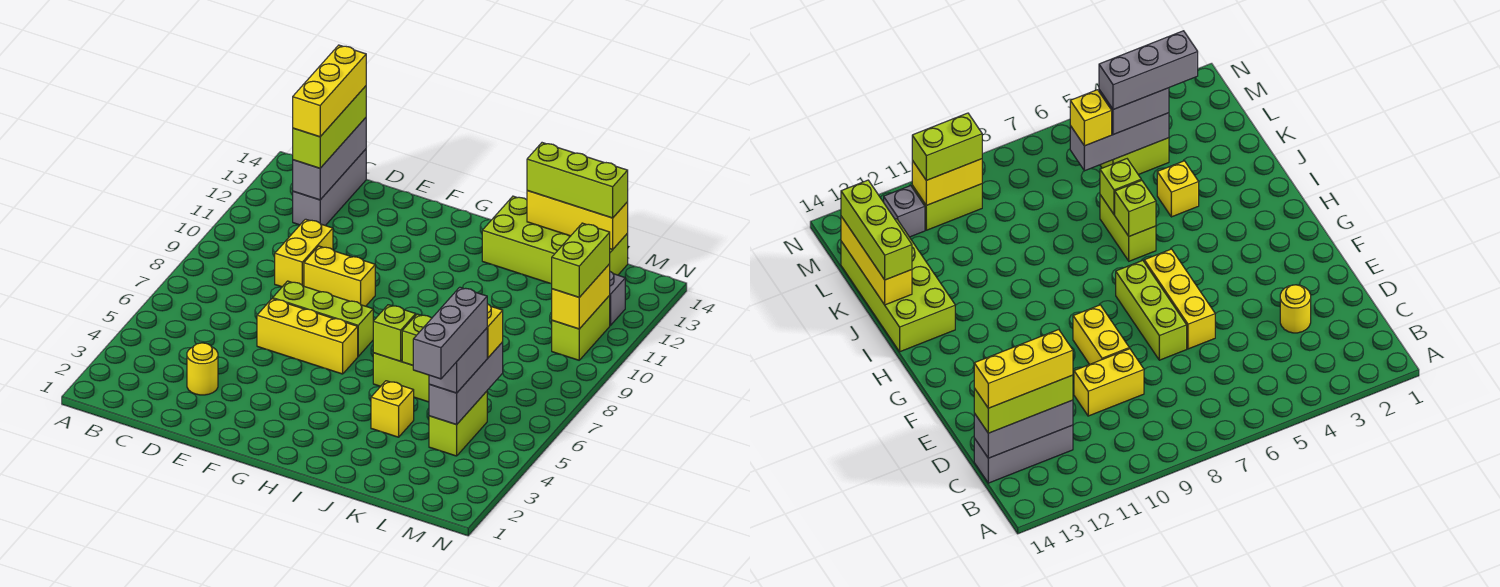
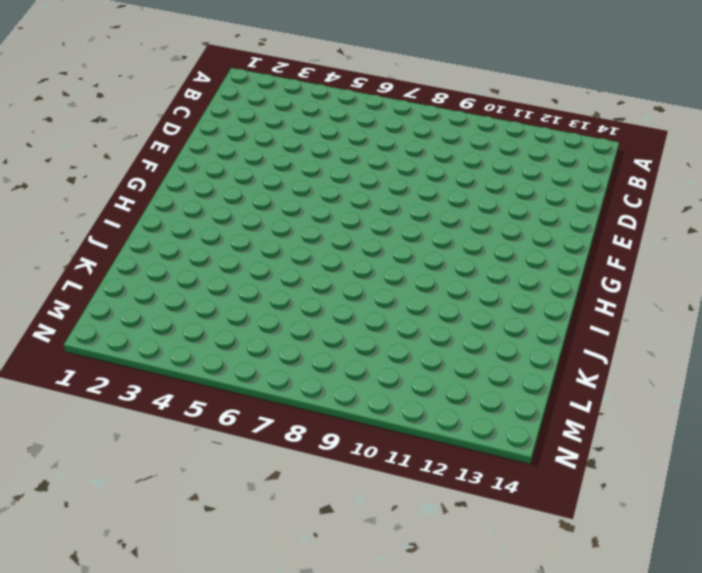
none -> grey brick C12:C14 level 1
none -> yellow round brick D3 level 1
none -> yellow brick D9:D10 level 1

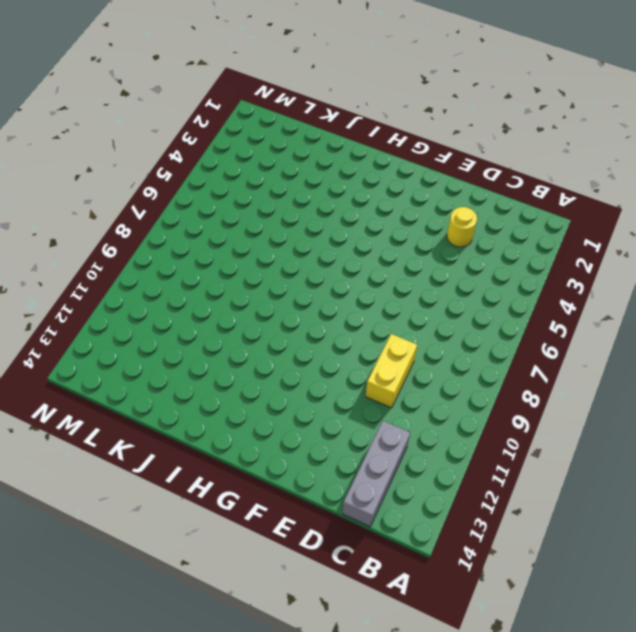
none -> yellow brick E6:G6 level 1
none -> lime brick E7:G7 level 1
none -> yellow brick E9:F9 level 1

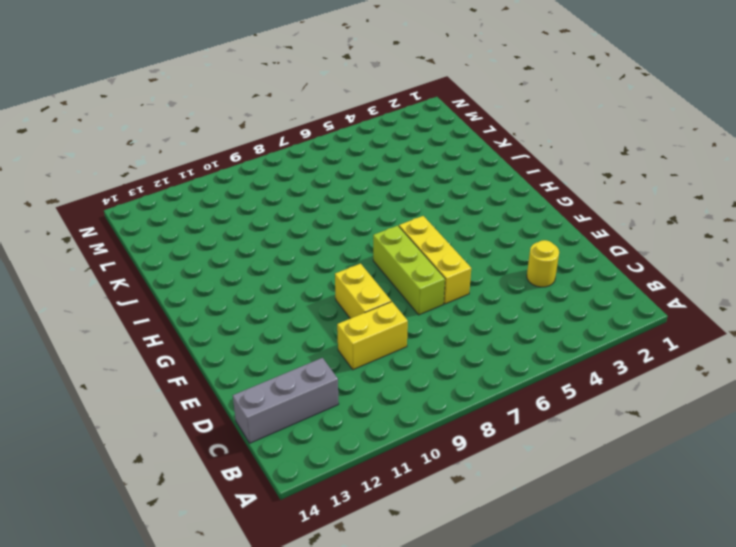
none -> lime brick I6:J6 level 1
none -> lime brick I13:L14 level 1
none -> yellow brick J4 level 1

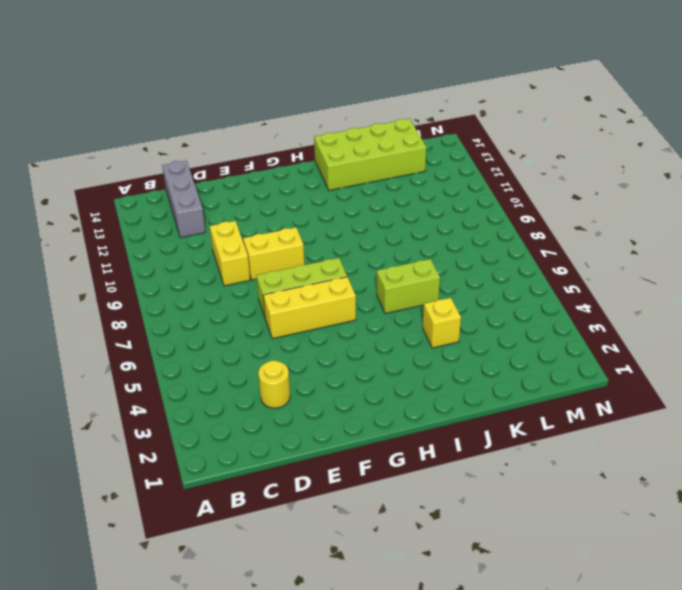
none -> lime brick L4:L5 level 1
none -> lime brick M10:M11 level 1
none -> grey brick M12 level 1

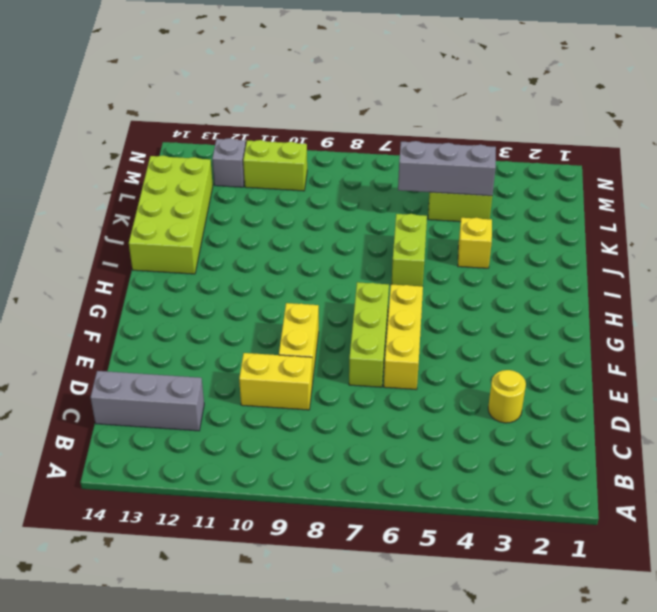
none -> grey brick C12:C14 level 2
none -> lime brick I6 level 2
none -> lime brick J6 level 2

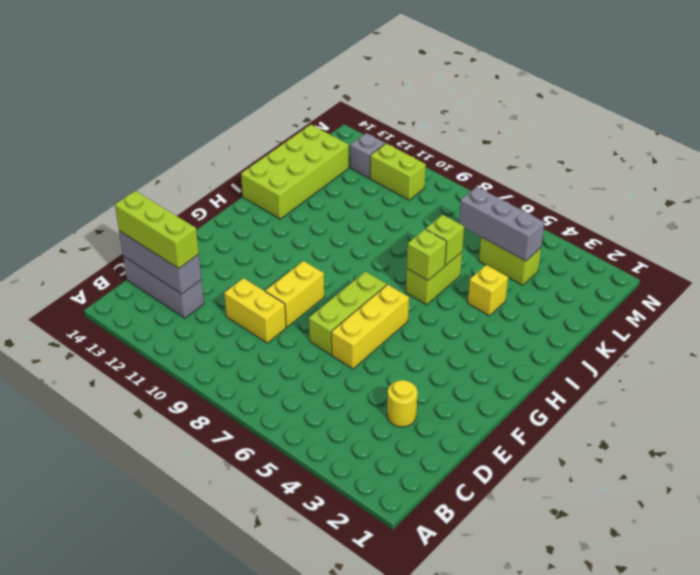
none -> yellow brick J14:L14 level 2
none -> yellow brick M10:M11 level 2
none -> lime brick J14:L14 level 3

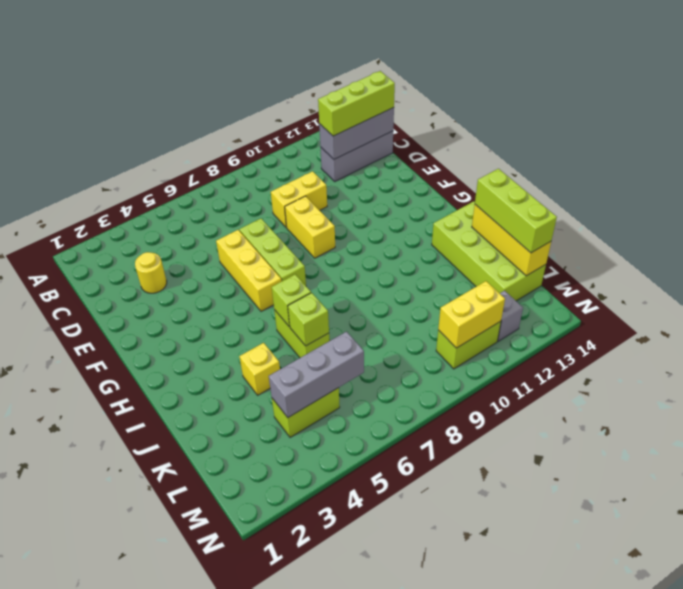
none -> grey brick L4:L5 level 3
none -> yellow brick L6 level 3
none -> lime brick M10:M11 level 3

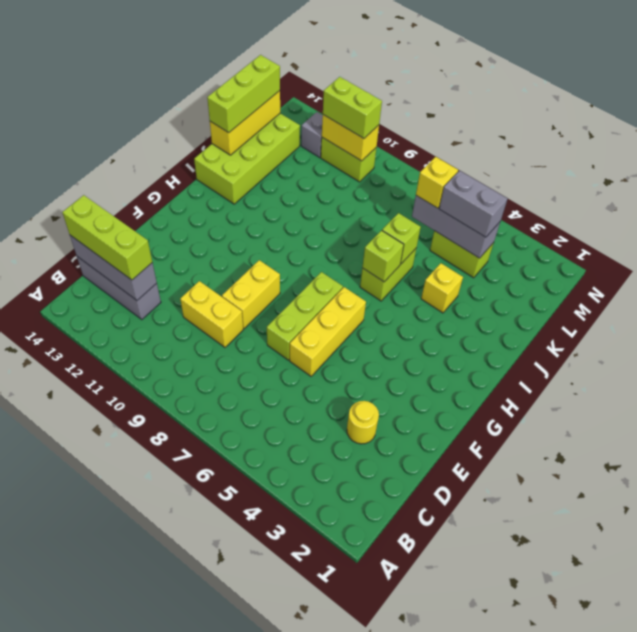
none -> yellow brick C12:C14 level 4
none -> grey brick L3:L5 level 4

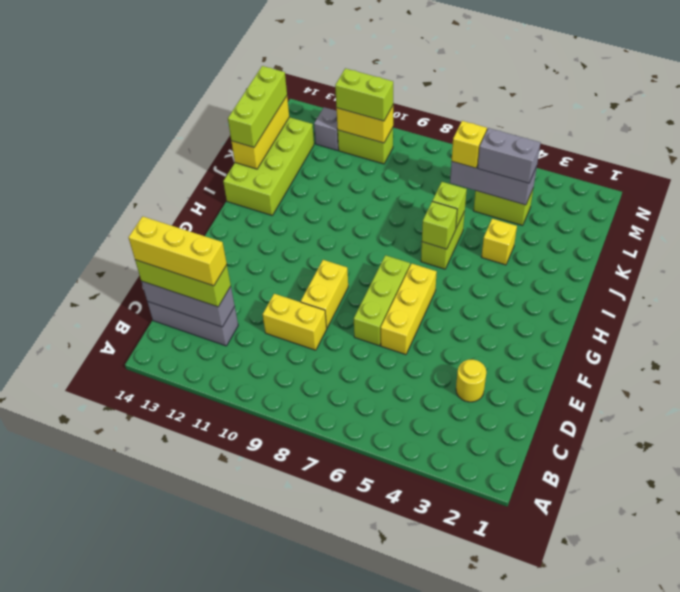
none -> grey brick L3:L5 level 4

